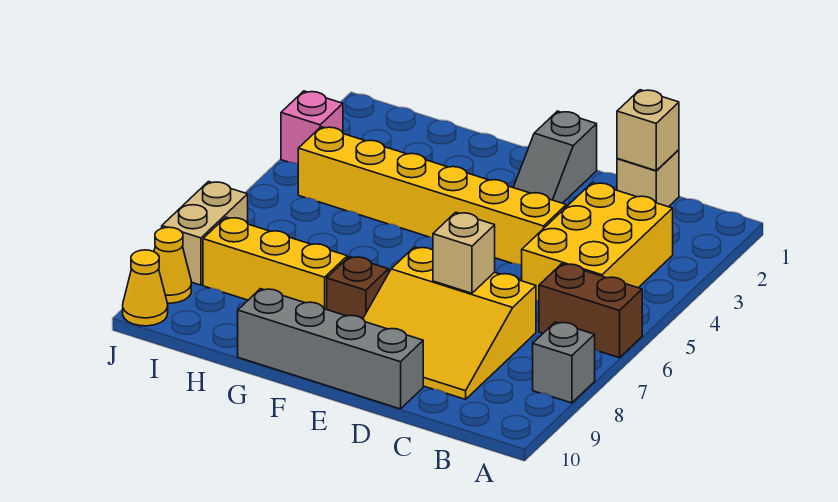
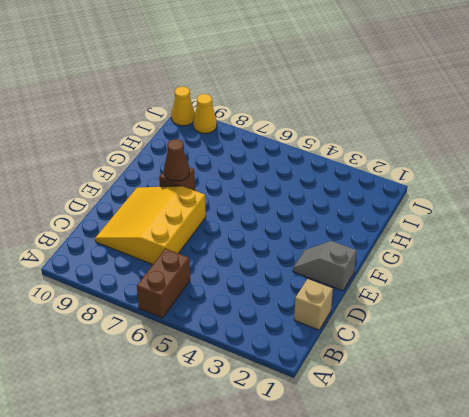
brown cone F8 level 2 -> none
none -> grey brick A8 level 1
none -> yellow brick B3:C5 level 1
none -> yellow brick D4:I4 level 1

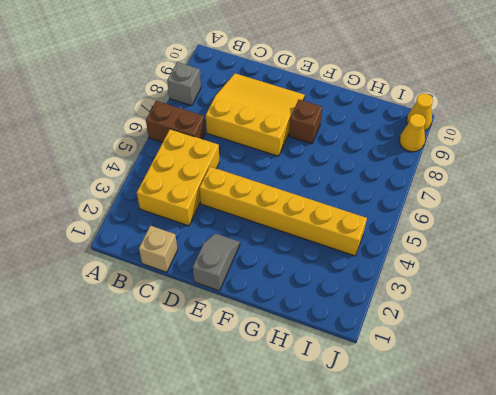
none -> grey brick D10:G10 level 1
none -> yellow brick G8:I8 level 1
none -> pink brick J3 level 1

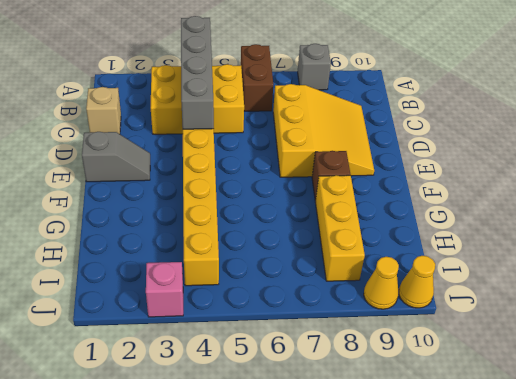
grey brick A4:D4 level 2 -> grey brick D10:G10 level 1
none -> tan brick J7:J8 level 1
none -> tan brick C1 level 2
none -> tan brick D7 level 2

